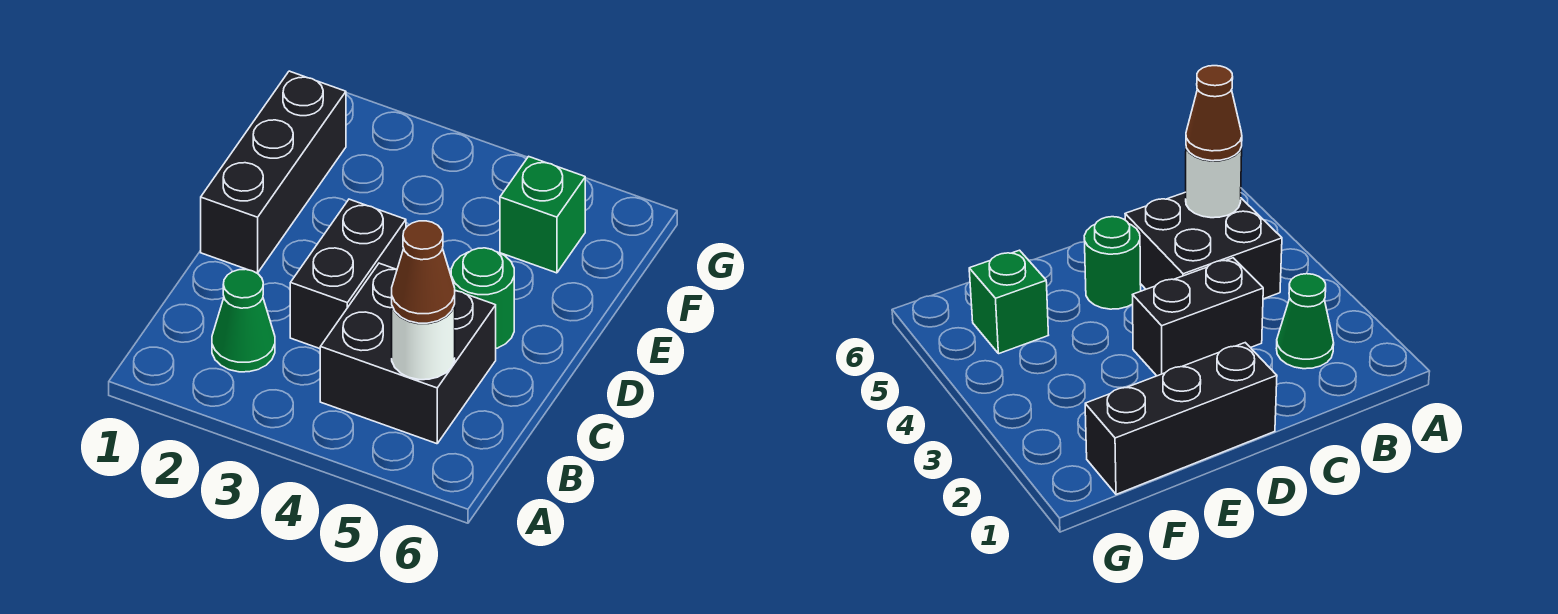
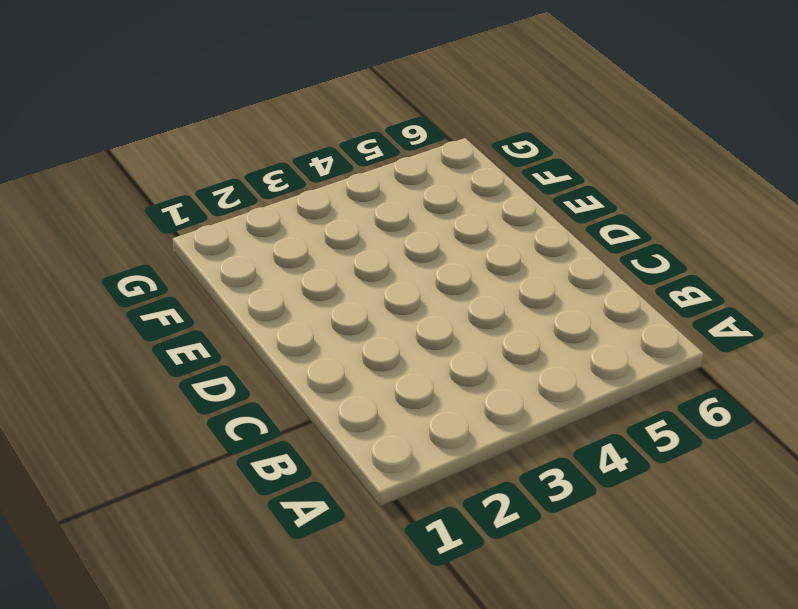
none -> green cone B2 level 1
none -> black brick B4:C5 level 1

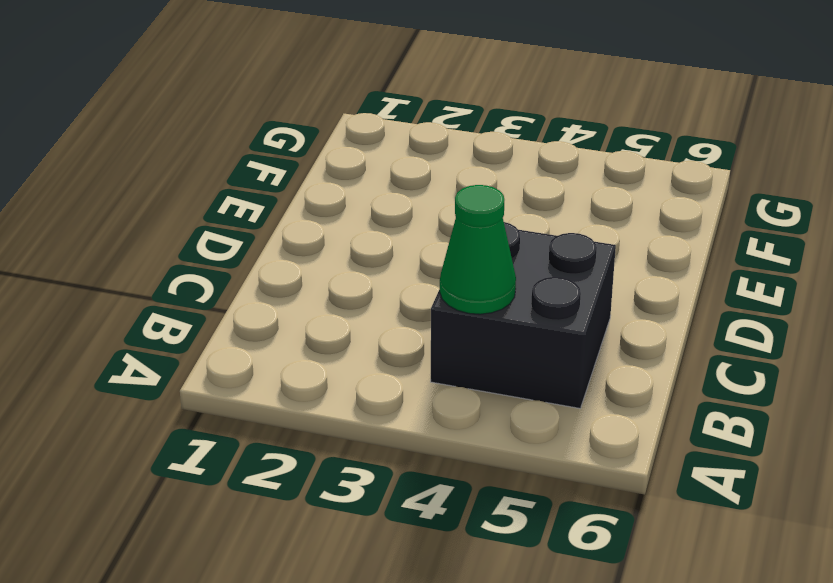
green cone B4 level 2 -> green cone B2 level 1
none -> black brick C3:D3 level 1
none -> black brick D1:F1 level 1

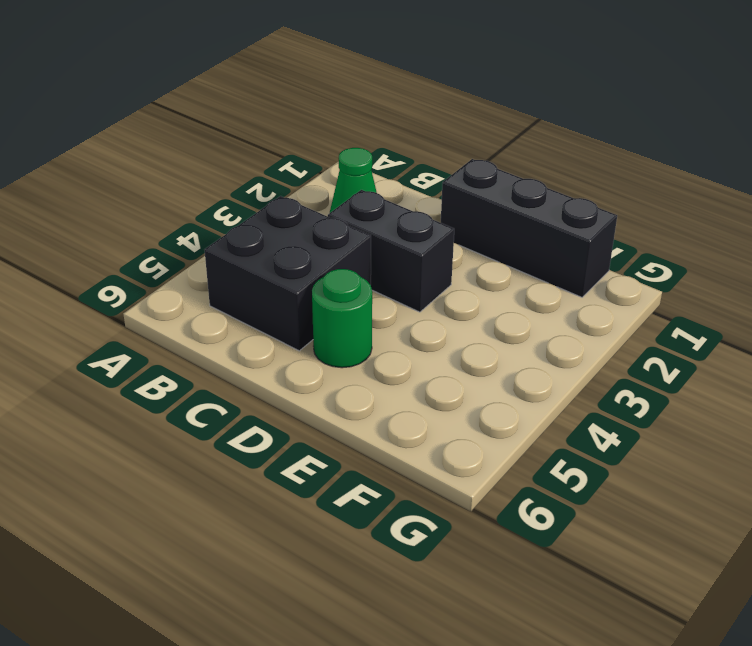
none -> green brick F5 level 1
none -> white round brick B5 level 2

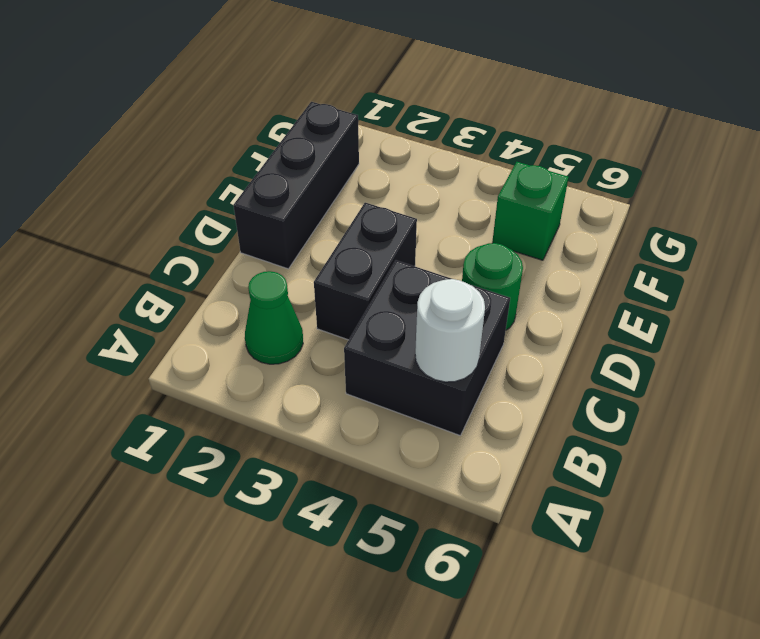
none -> brown cone B5 level 3

